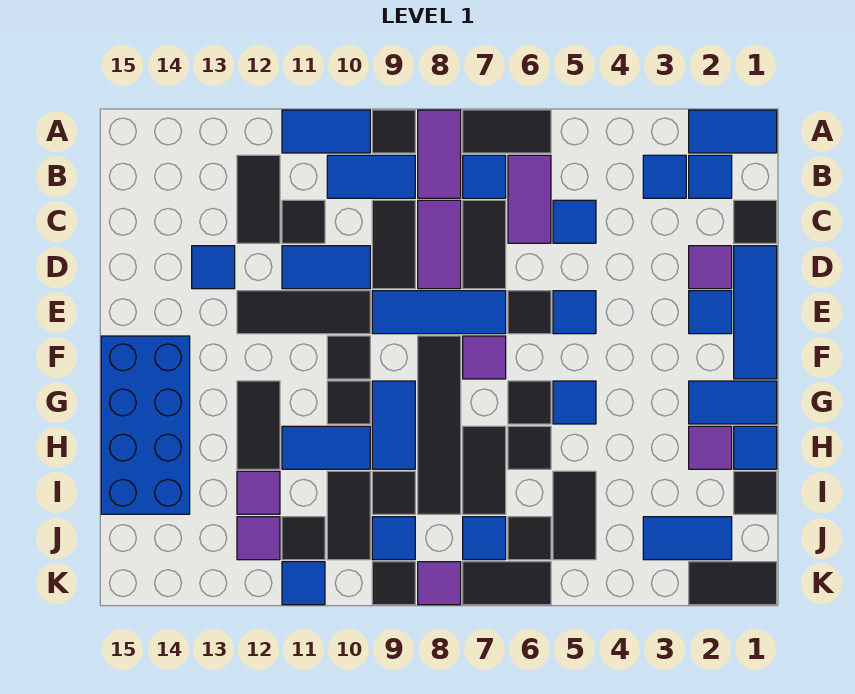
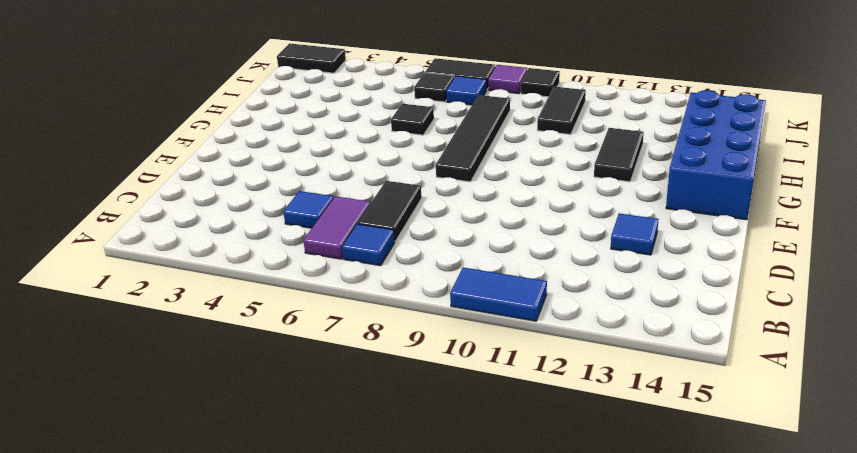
none -> blue tile A1:A2 level 1
none -> black tile A6:A7 level 1
none -> purple tile A8:B8 level 1
none -> black tile A9 level 1

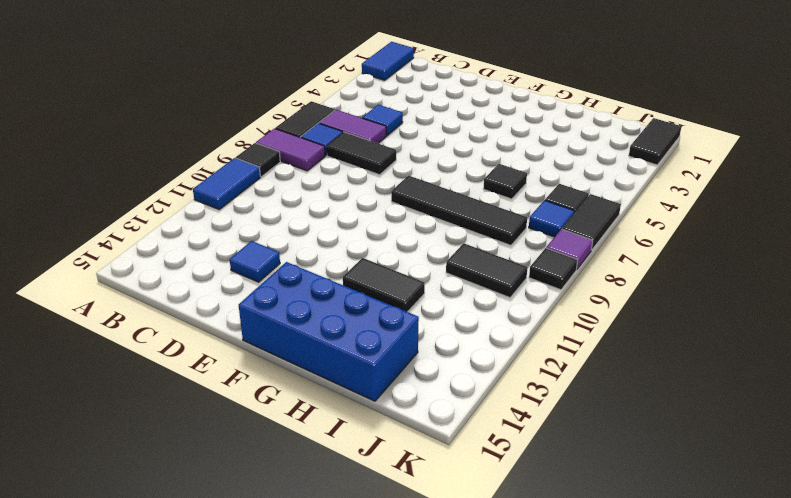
none -> blue tile B2 level 1
none -> blue tile B3 level 1
none -> blue tile B9:B10 level 1
none -> black tile B12:C12 level 1

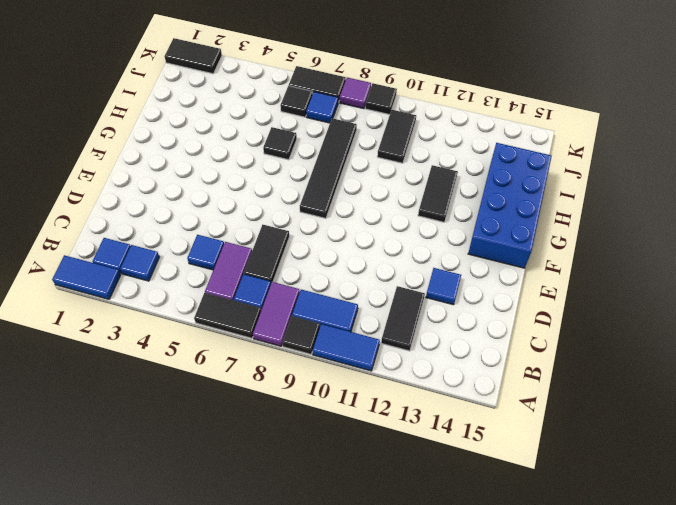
none -> black tile C1 level 1
none -> purple tile C8:D8 level 1
none -> black tile C9:D9 level 1
none -> black tile C11 level 1

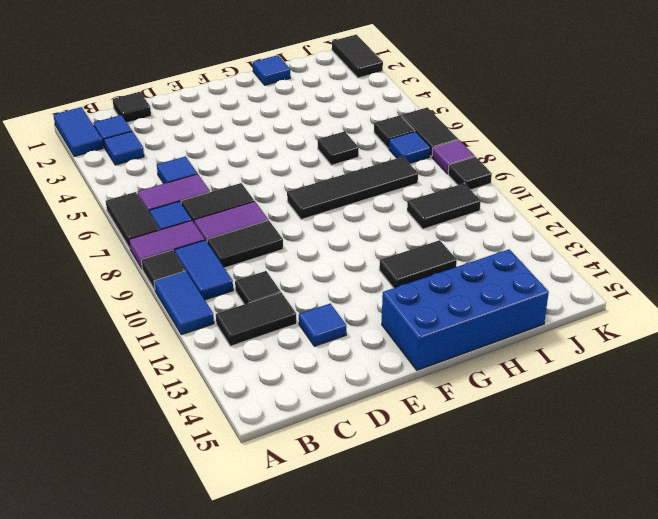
none -> blue tile D1:F1 level 1
none -> purple tile D2 level 1
none -> blue tile D10:D11 level 1
none -> blue tile E2 level 1

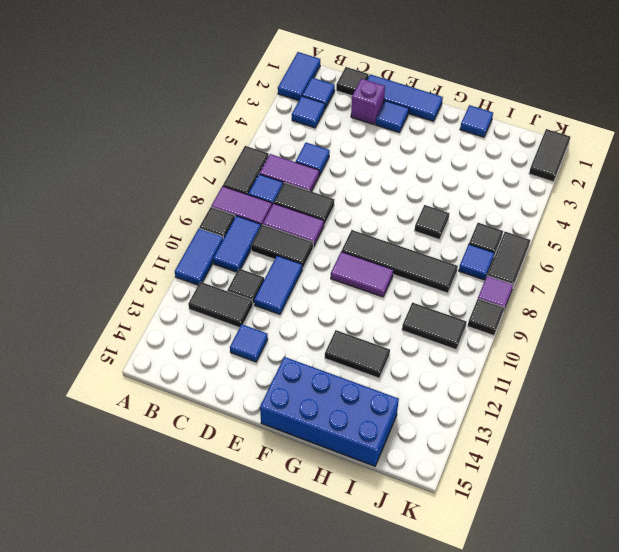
purple brick D2 level 1 -> purple tile D2 level 1
purple tile F9:G9 level 1 -> blue tile G9:H9 level 1
none -> blue tile E5 level 1
none -> black tile E6 level 1
none -> blue tile E7:E9 level 1
none -> black tile E10:E12 level 1

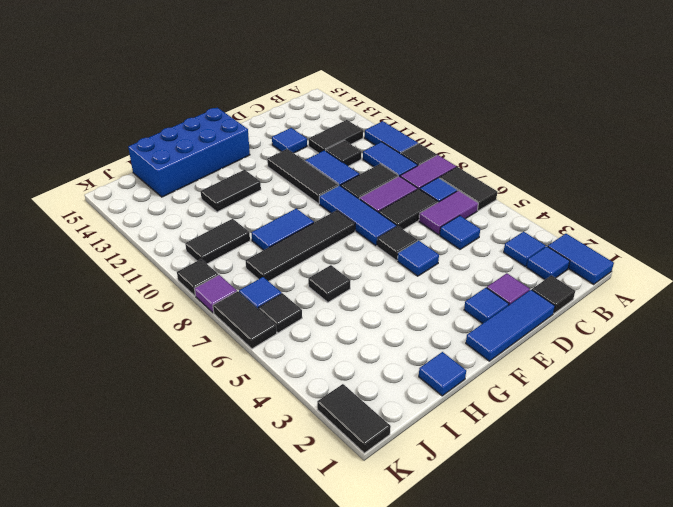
none -> purple tile F7 level 1
none -> black tile F10 level 1
none -> blue tile G1:G2 level 1
none -> blue tile G5 level 1

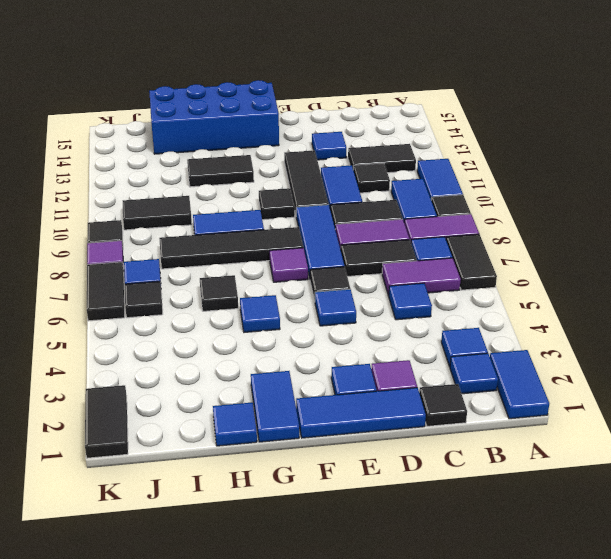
none -> black tile G6 level 1
none -> black tile G10 level 1
none -> purple tile H2 level 1
none -> black tile H7:I7 level 1

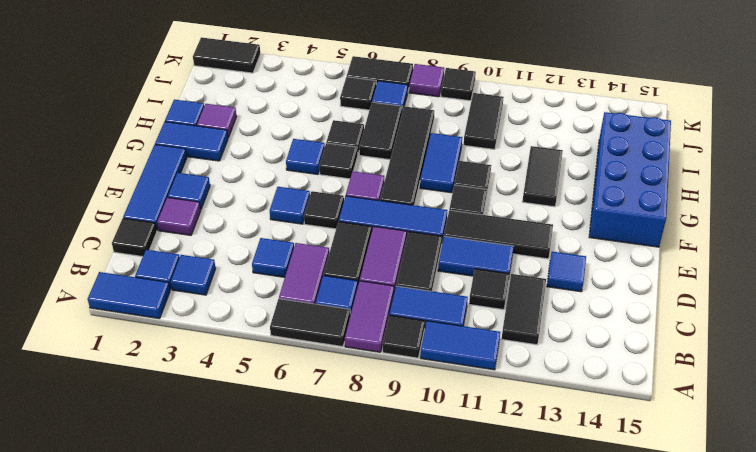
none -> blue tile H10:H11 level 1
none -> black tile I1 level 1
none -> black tile I5:J5 level 1
none -> black tile I9 level 1

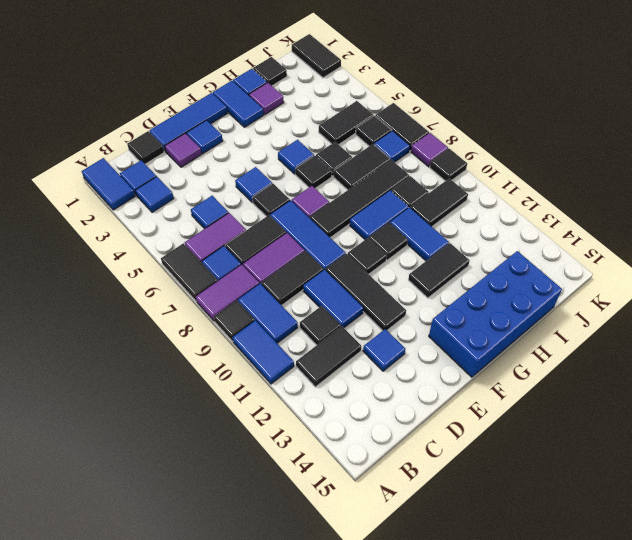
none -> purple tile I12 level 1
none -> blue tile J2:J3 level 1
none -> blue tile J9 level 1
none -> black tile J11 level 1

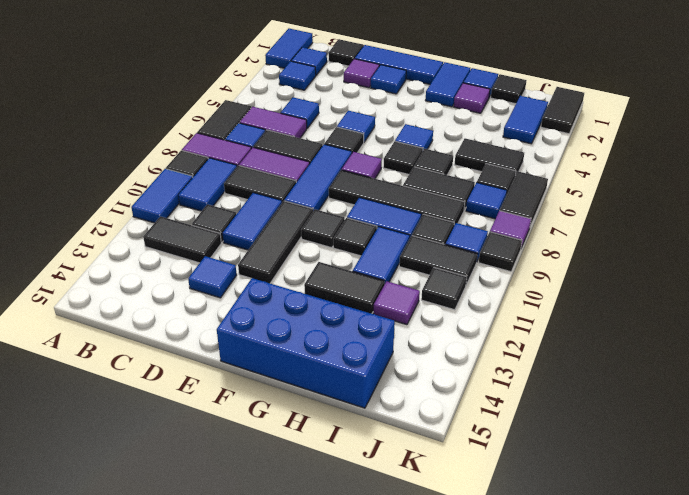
none -> purple tile J12 level 1
none -> blue tile K11 level 1

